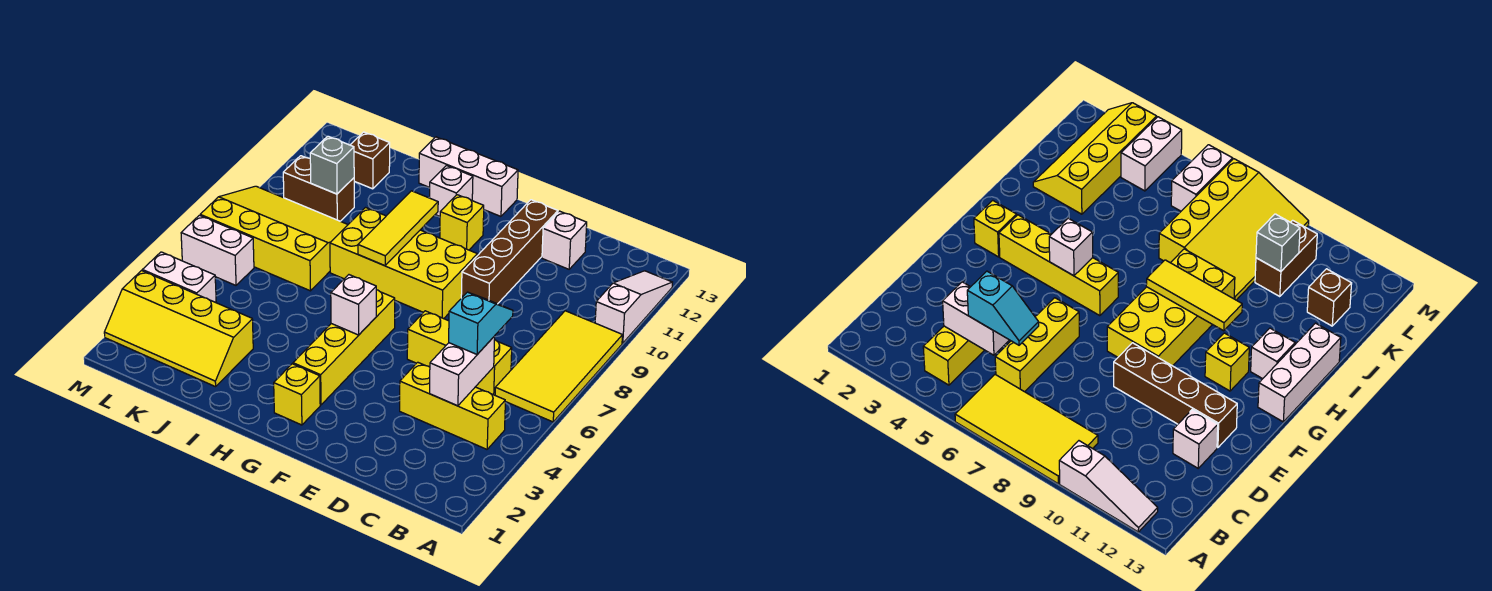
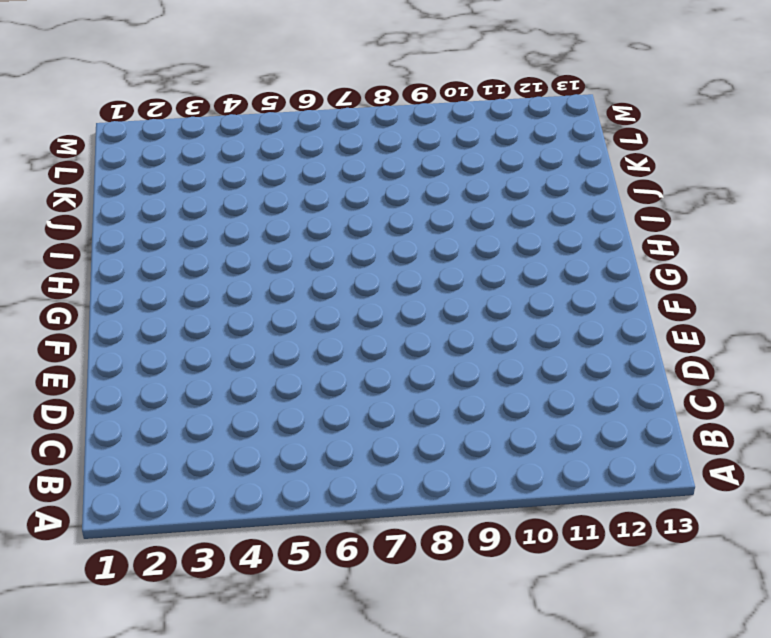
none -> yellow tile A6:B9 level 1
none -> white slope A10:A12 level 1 top 10
none -> yellow brick B4:D4 level 1

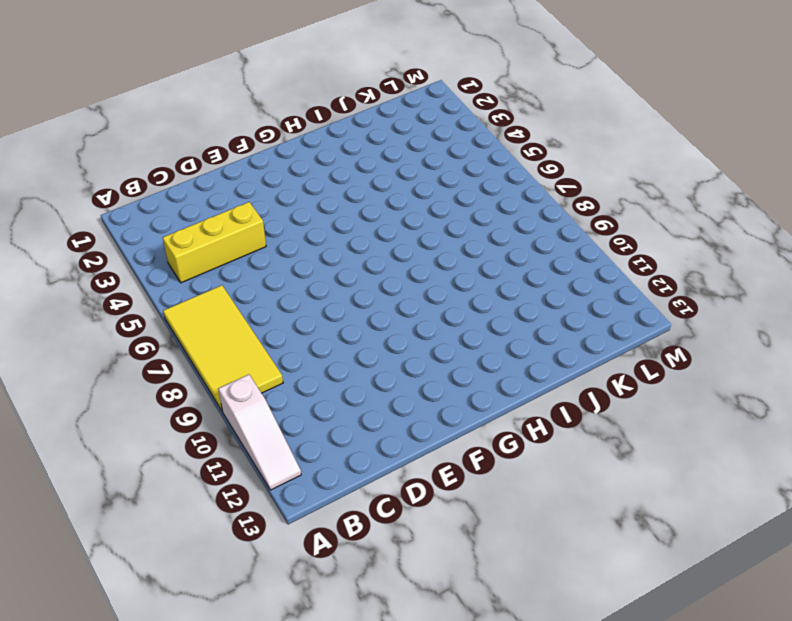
none -> yellow brick C6:E6 level 1
none -> white brick D12 level 1
none -> brown brick E9:E12 level 1

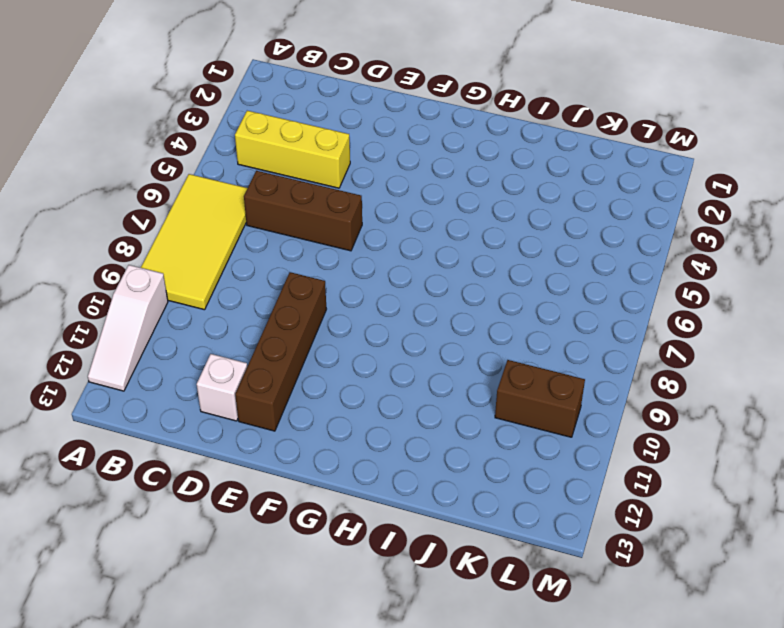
brown brick C6:E6 level 1 -> yellow brick C6:E6 level 1
none -> yellow brick F8:I9 level 1
none -> yellow brick G2 level 1
none -> yellow brick G3:G6 level 1

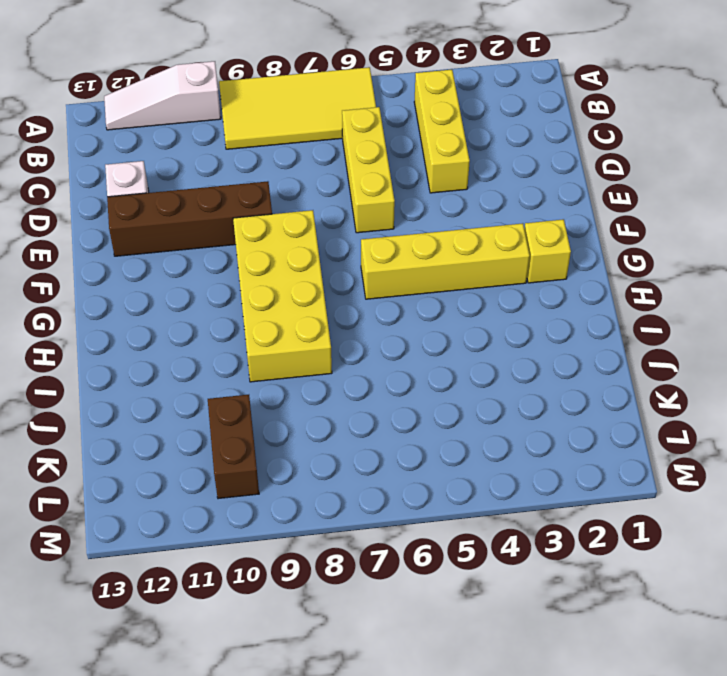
none -> yellow brick G11 level 1
none -> white brick G13:I13 level 1
none -> white brick H12 level 1

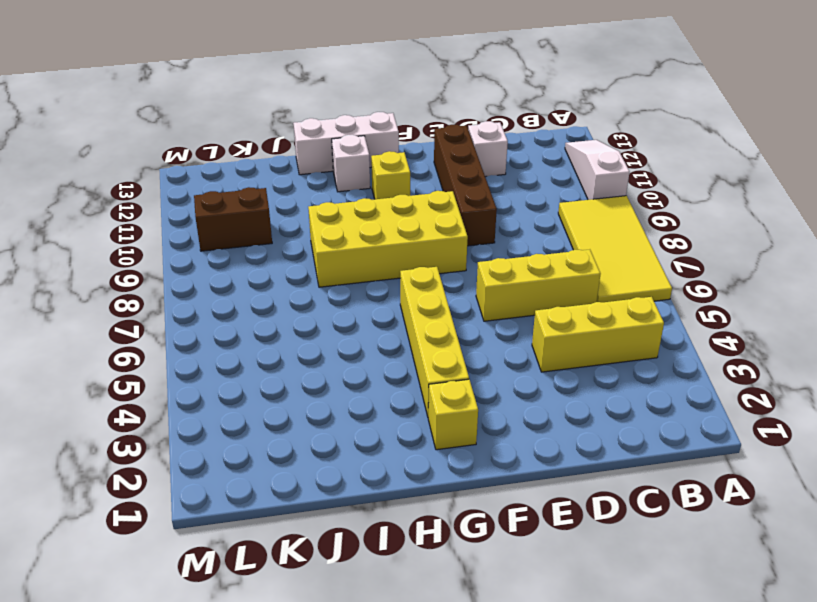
none -> yellow slope J2:M3 level 1 top 3
none -> yellow slope J7:M9 level 1 top 7
none -> brown brick K12 level 1

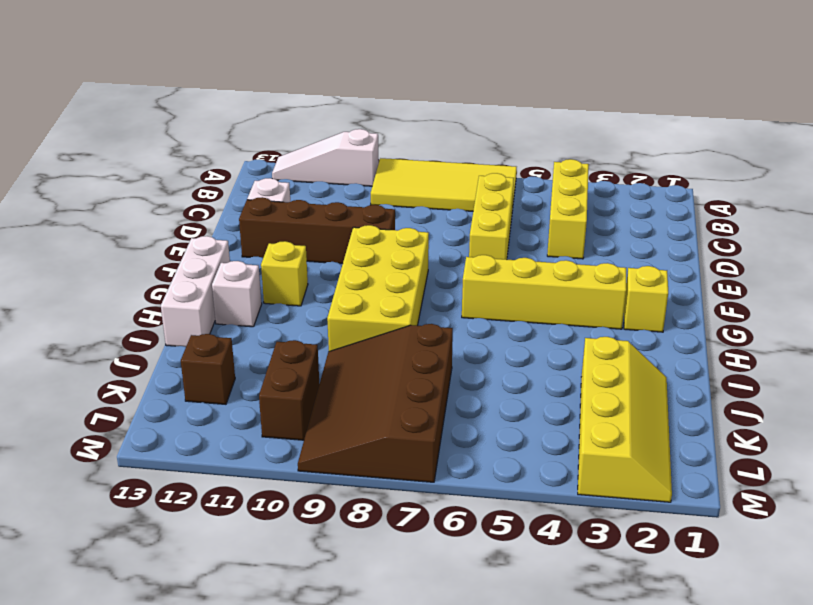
brown slope J7:M9 level 1 top 7 -> yellow slope J7:M9 level 1 top 7
none -> white brick L4:M4 level 1
none -> white brick L6:M6 level 1
none -> white brick C4:C5 level 2

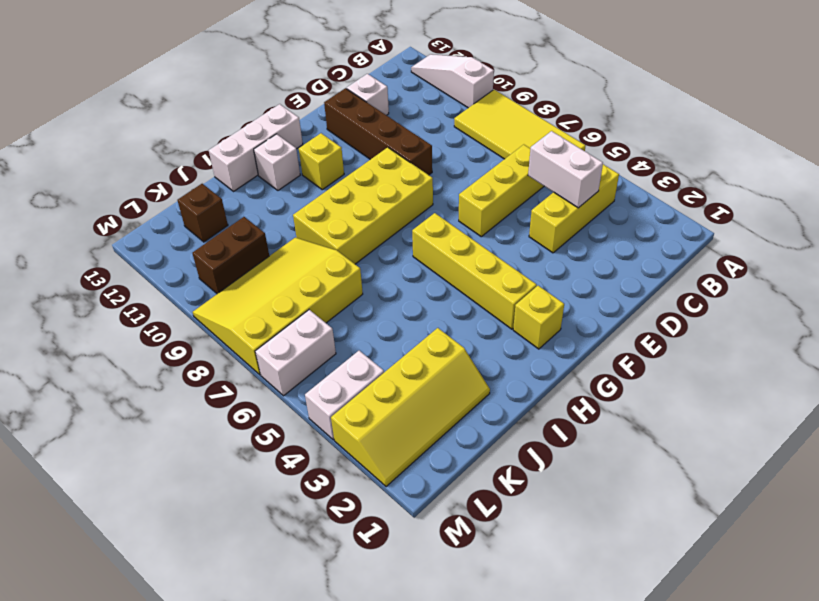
none -> white brick G5 level 2
none -> yellow tile H8:H10 level 2
none -> grey brick K10 level 2

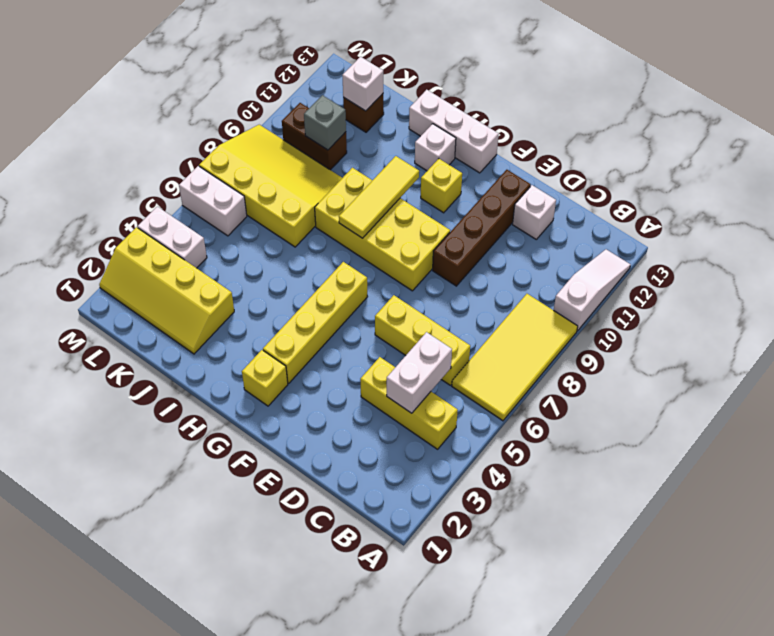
white brick K12 level 2 -> white brick G5 level 2
none -> cyan slope C5:C6 level 3 top 5

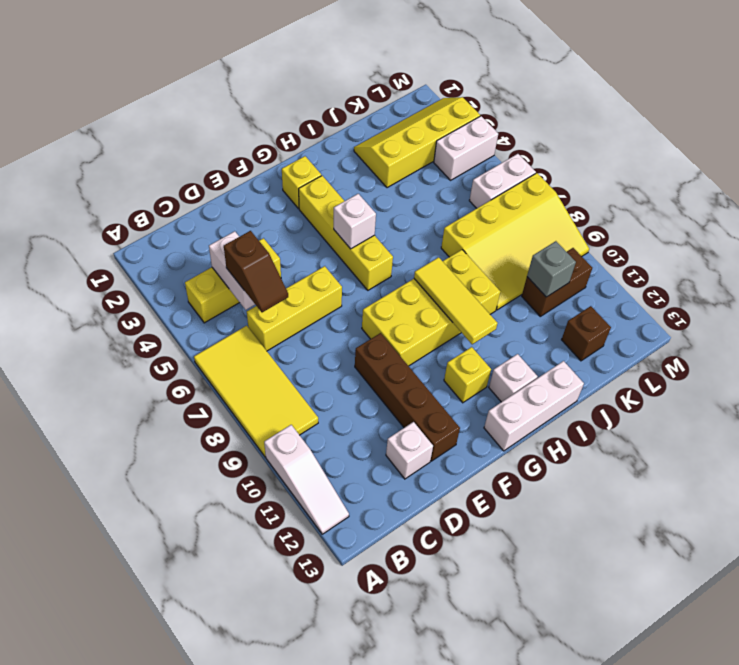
brown slope C5:C6 level 3 top 5 -> cyan slope C5:C6 level 3 top 5

